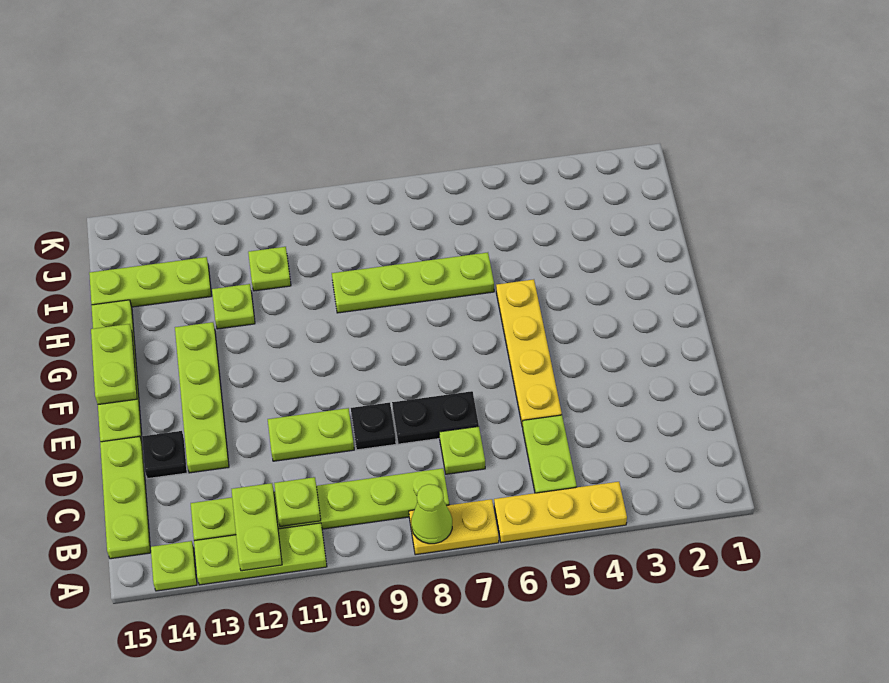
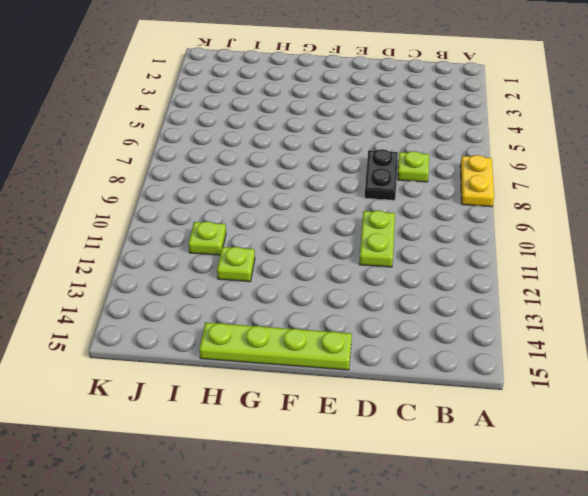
none -> yellow plate A4:A6 level 1
none -> lime plate A11:A13 level 1
none -> lime plate A14 level 1

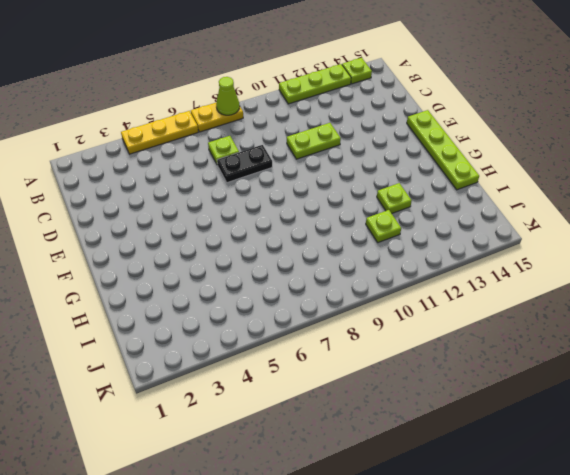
none -> lime plate B5:C5 level 1
none -> lime plate B8:B13 level 1
none -> lime plate B15:D15 level 1

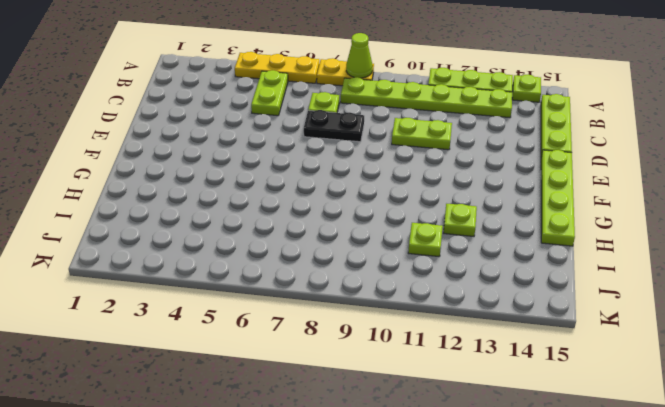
none -> yellow plate D5:G5 level 1
none -> black plate D9 level 1
none -> lime plate D13:G13 level 1

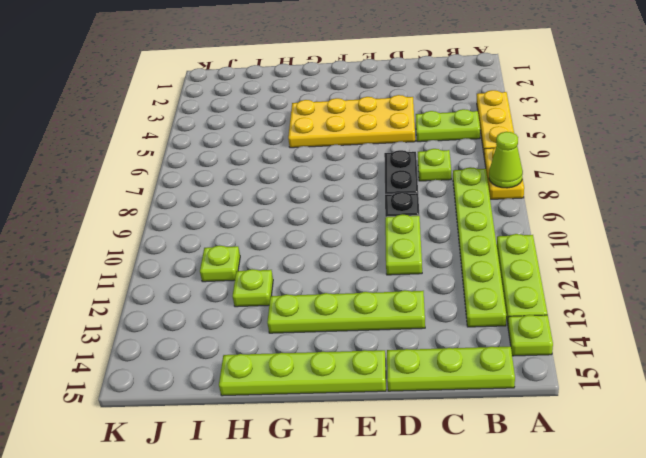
yellow plate D4:G5 level 1 -> yellow plate D5:G5 level 1
none -> black plate D14 level 1
none -> lime plate H6:H9 level 1
none -> lime plate I13:I15 level 1

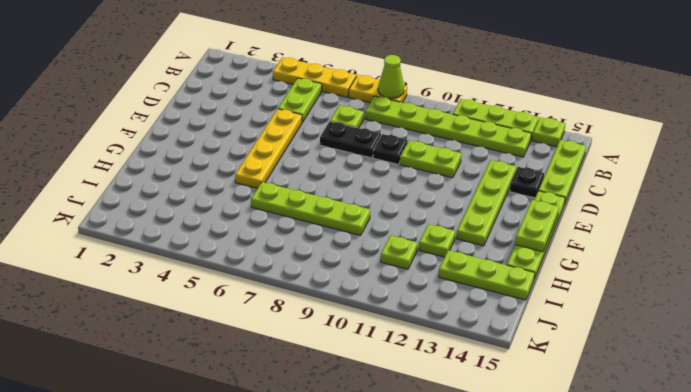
none -> lime plate A12:B12 level 2
none -> lime plate B11 level 2

